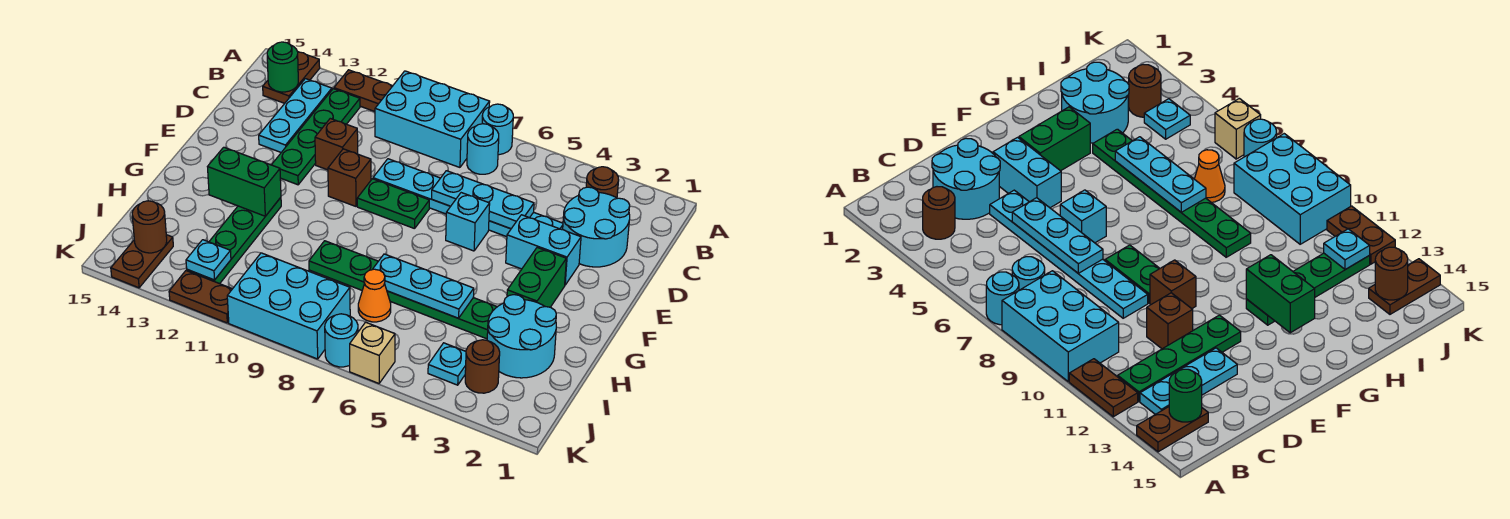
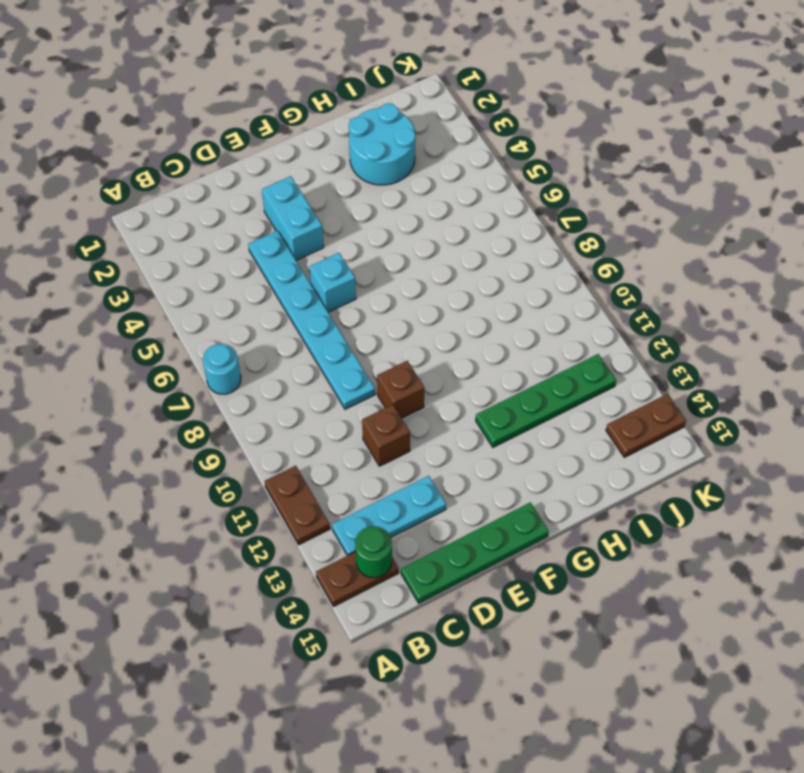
green plate C15:F15 level 1 -> green plate B12:E12 level 1
none -> cyan brick A8:B10 level 1
none -> brown round brick B3 level 1
none -> cyan round brick B7 level 1
none -> cyan round brick C2:D3 level 1

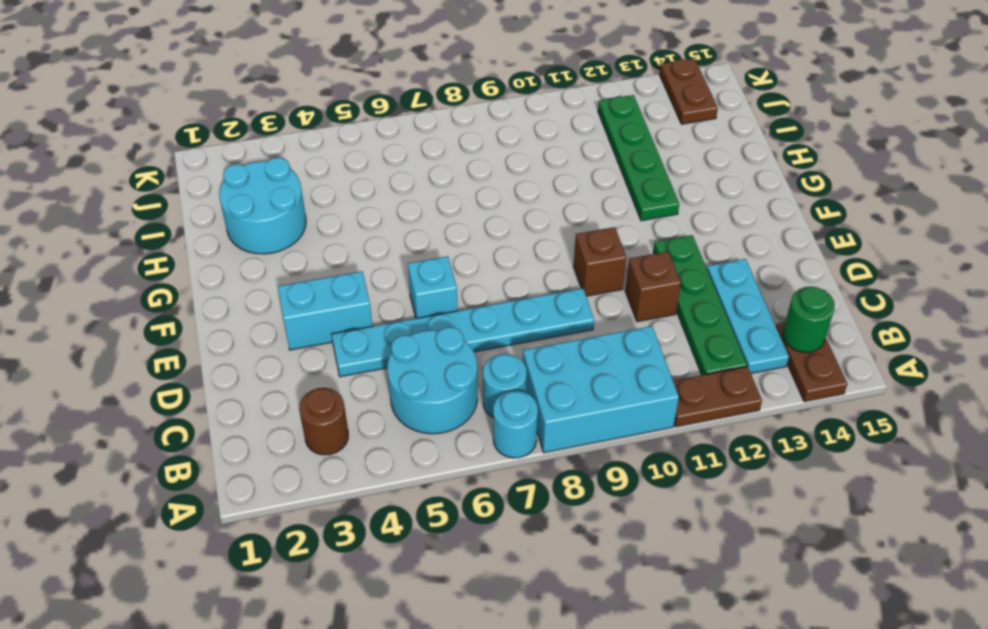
cyan round brick B5:C6 level 1 -> cyan round brick C2:D3 level 1
none -> green plate E8:E9 level 1
none -> green brick F3:G3 level 1
none -> green plate H4:H9 level 1
none -> orange cone I7 level 1

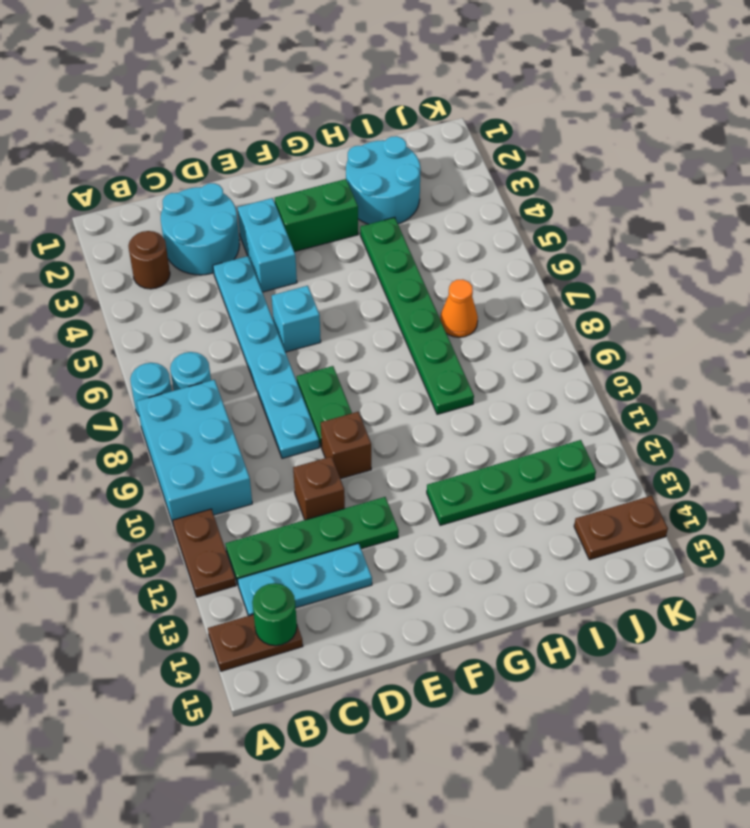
none -> brown round brick J3 level 1
none -> cyan plate J4 level 1
none -> cyan brick J8:K10 level 1
none -> tan brick K6 level 1

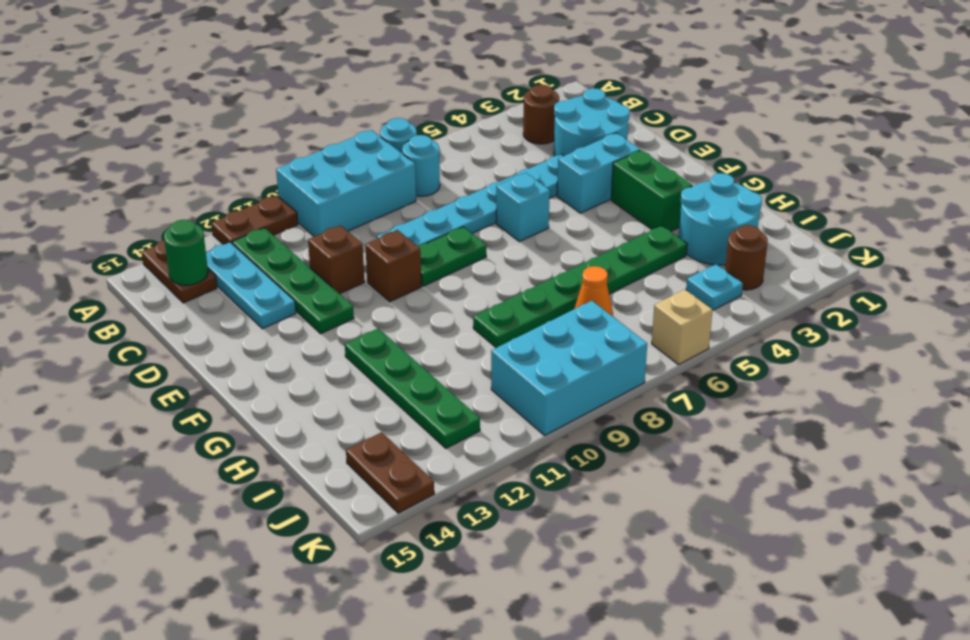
none -> cyan round brick K7 level 1
none -> brown plate K11:K12 level 1
none -> cyan plate D5:D7 level 2
none -> green brick G12:G13 level 2

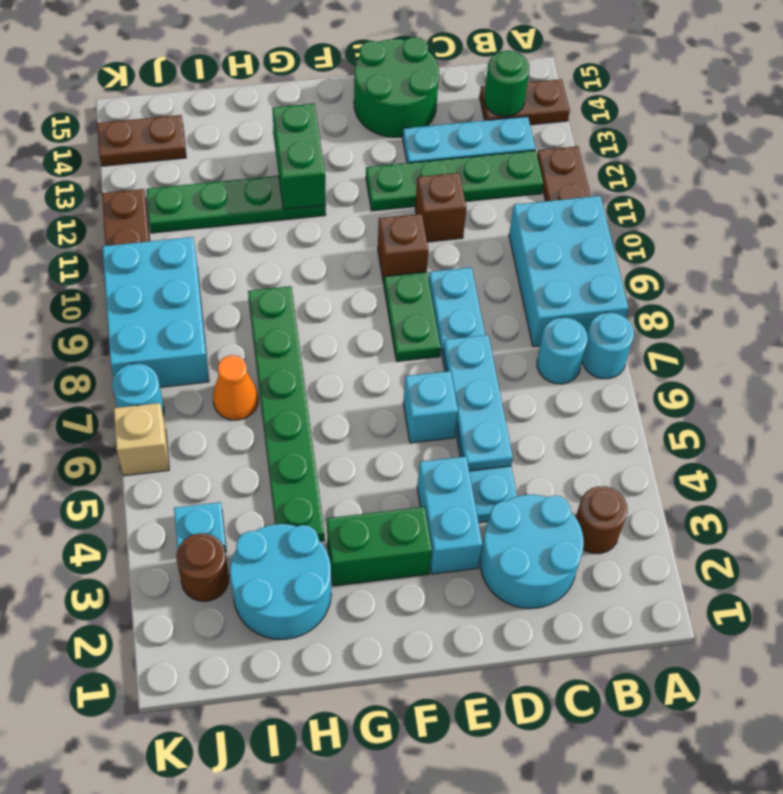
green round brick D14:E15 level 1 -> none
none -> cyan plate H5:H7 level 2
none -> cyan plate J12 level 2
none -> brown round brick J14 level 2

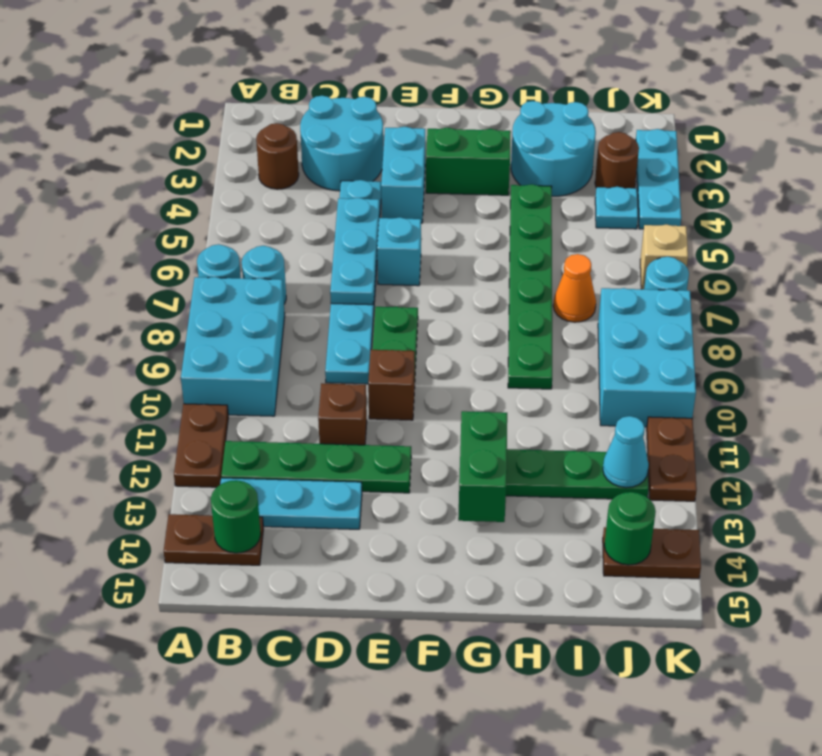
cyan cone J12 level 2 -> cyan plate J12 level 2
green round brick J14 level 2 -> brown round brick J14 level 2
cyan plate K2:K4 level 1 -> cyan plate H5:H7 level 2

